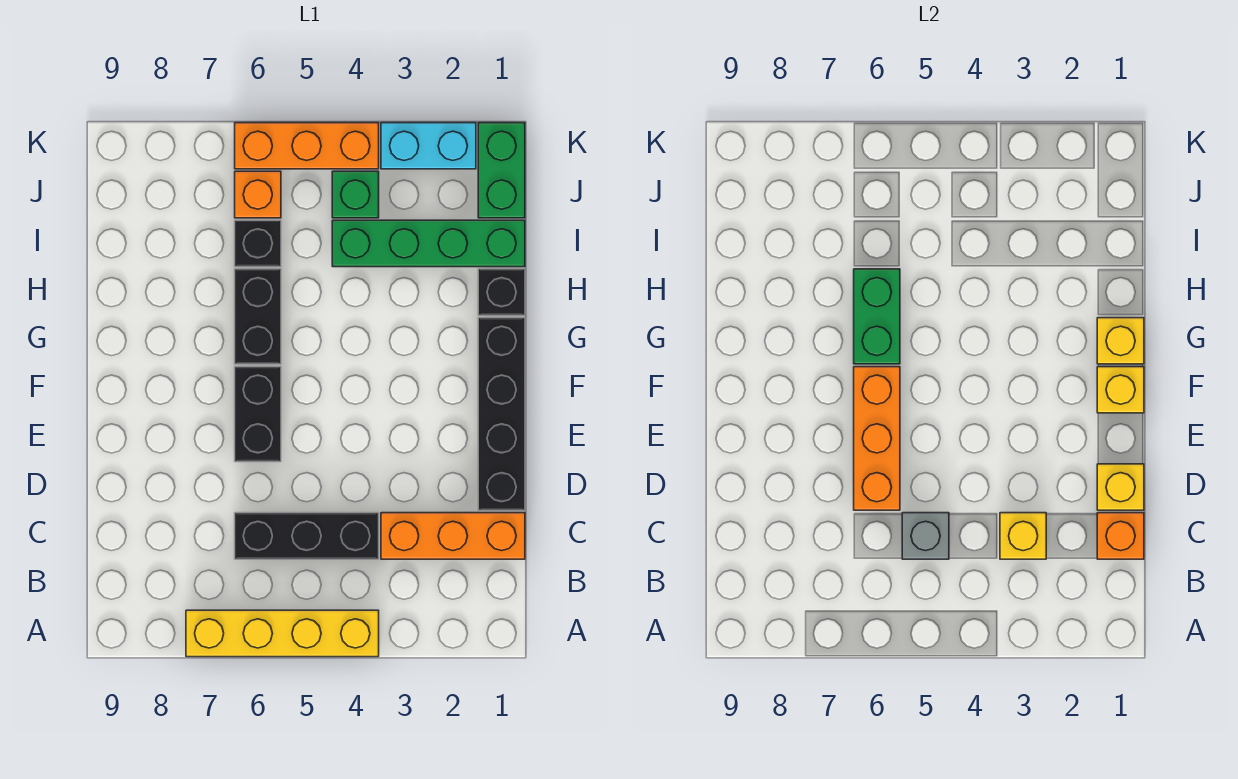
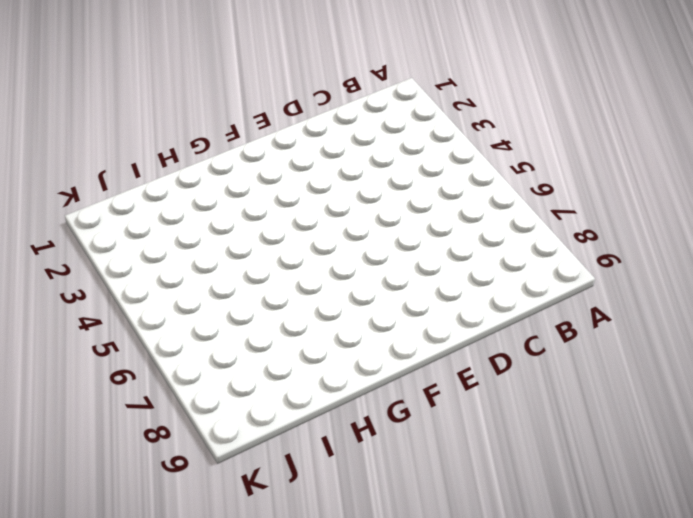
none -> yellow brick A4:A7 level 1
none -> orange brick C1:C3 level 1
none -> black brick C4:C6 level 1

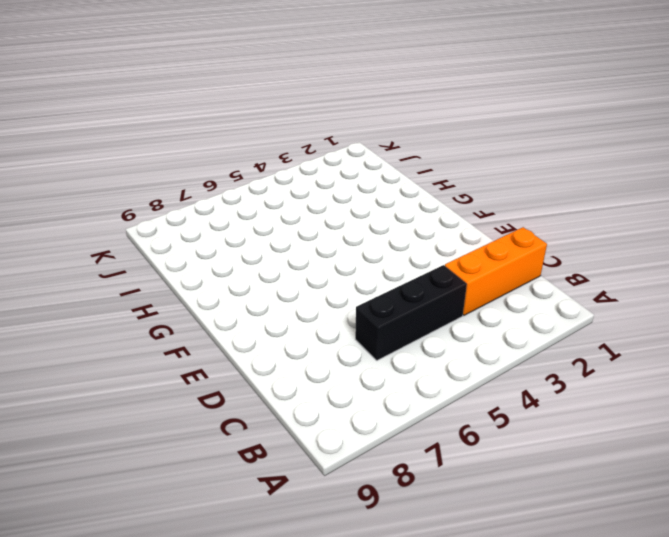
none -> yellow brick A4:A7 level 1
none -> black brick D1:G1 level 1
none -> black brick E6:F6 level 1

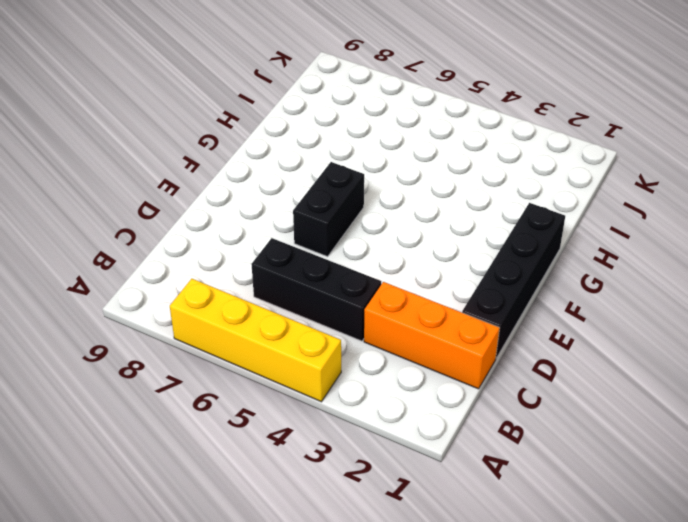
none -> black brick G6:H6 level 1
none -> black brick H1 level 1
none -> green brick I1:I4 level 1

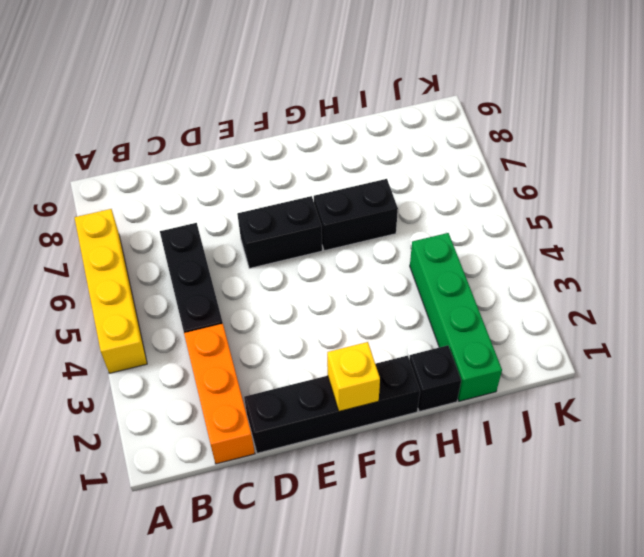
none -> black brick I6 level 1
none -> green brick J1:K1 level 1
none -> green brick J4 level 1

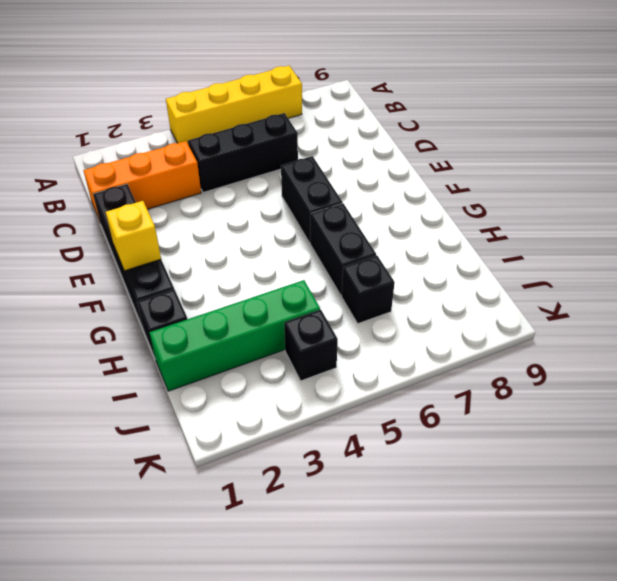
black brick J4 level 1 -> green brick J4 level 1
none -> green brick J1:K1 level 1
none -> orange brick J6 level 1
none -> cyan brick K2:K3 level 1

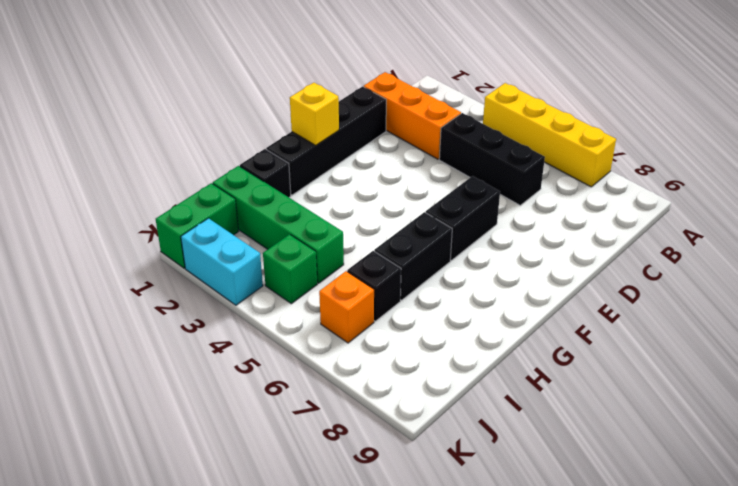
none -> orange brick K4:K6 level 1
none -> orange brick C1 level 2
none -> yellow brick C3 level 2

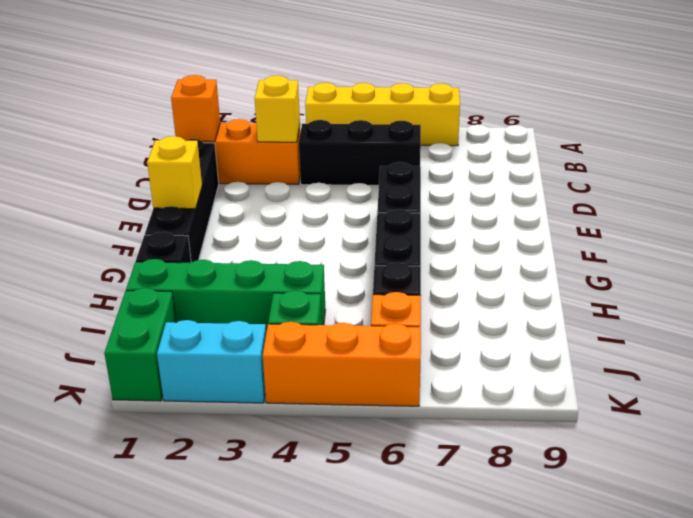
none -> grey brick C5 level 2
none -> yellow brick D1 level 2
none -> orange brick D6:F6 level 2

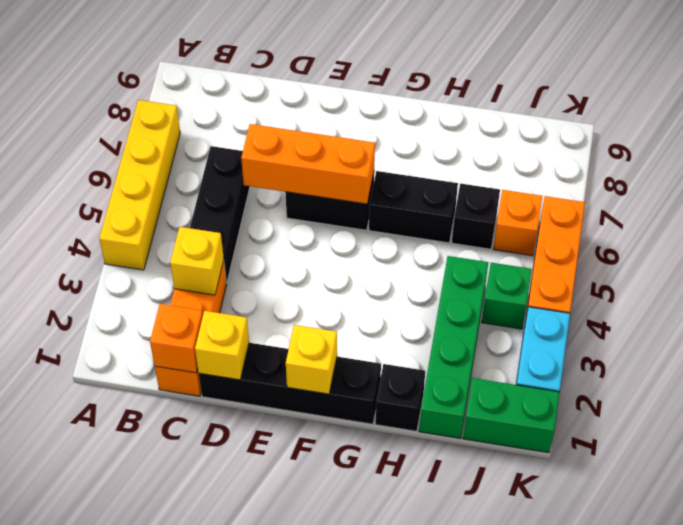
none -> grey brick C5 level 2
none -> yellow brick G1 level 2
none -> green brick G6:H6 level 2

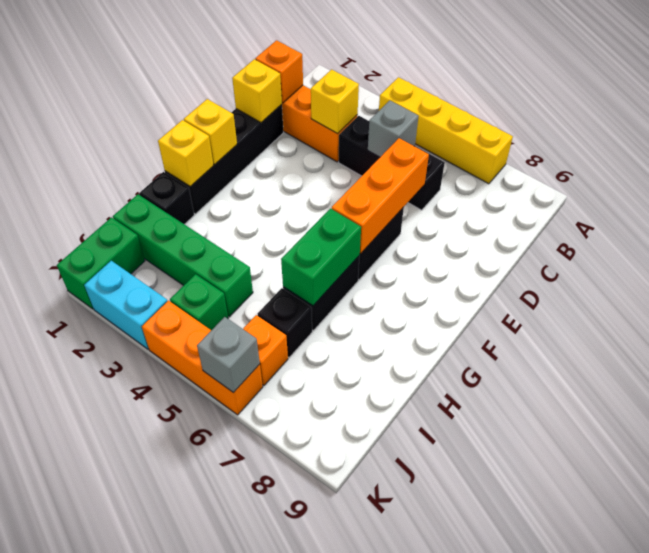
grey brick K6 level 2 -> none

